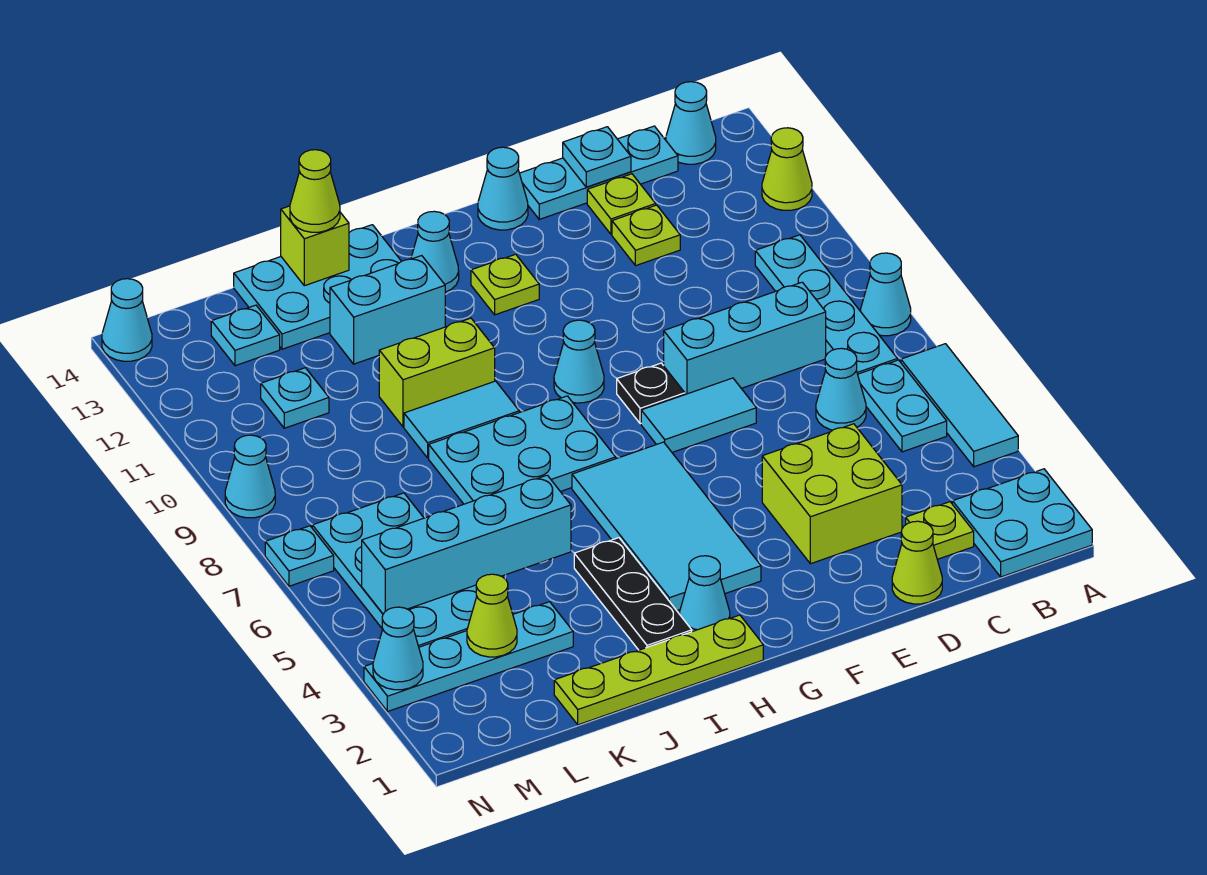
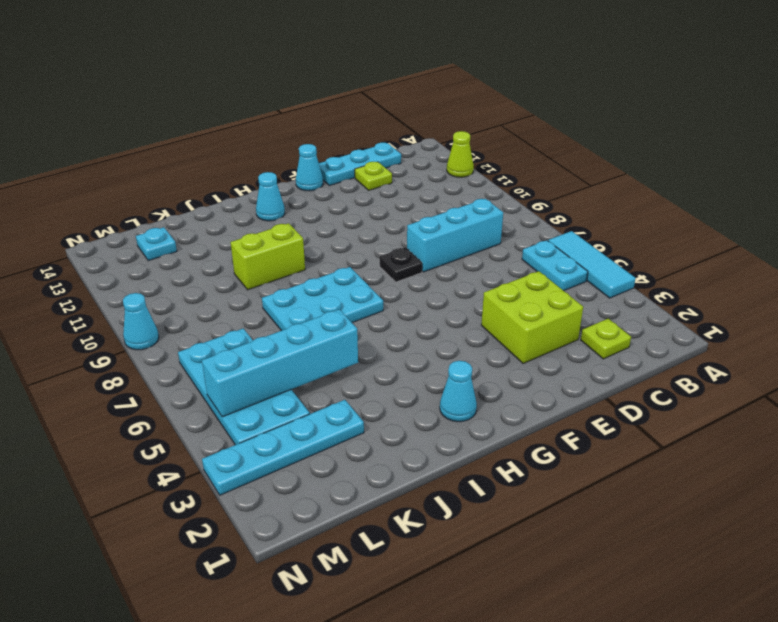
none -> cyan plate A1:B2 level 1
none -> cyan cone A8 level 1
none -> cyan plate B7:B10 level 1
none -> cyan cone B14 level 1

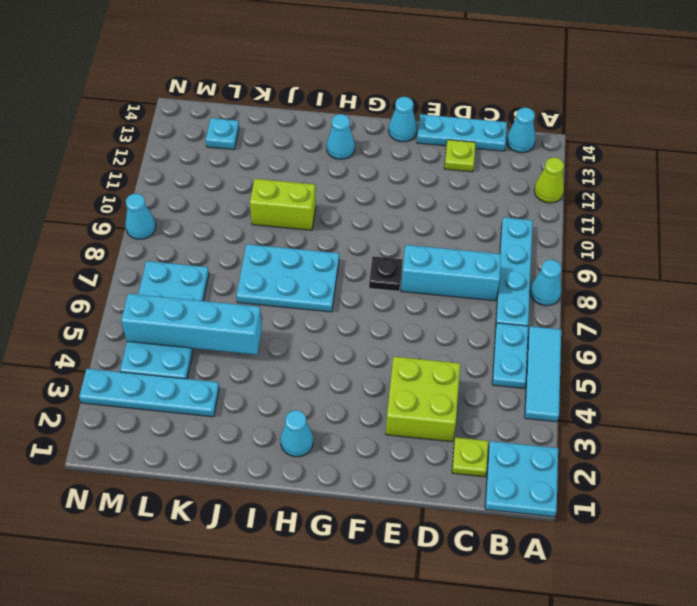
none -> cyan cone C6 level 1
none -> lime cone D1 level 1
none -> lime plate D12 level 1
none -> cyan tile E7:F7 level 1

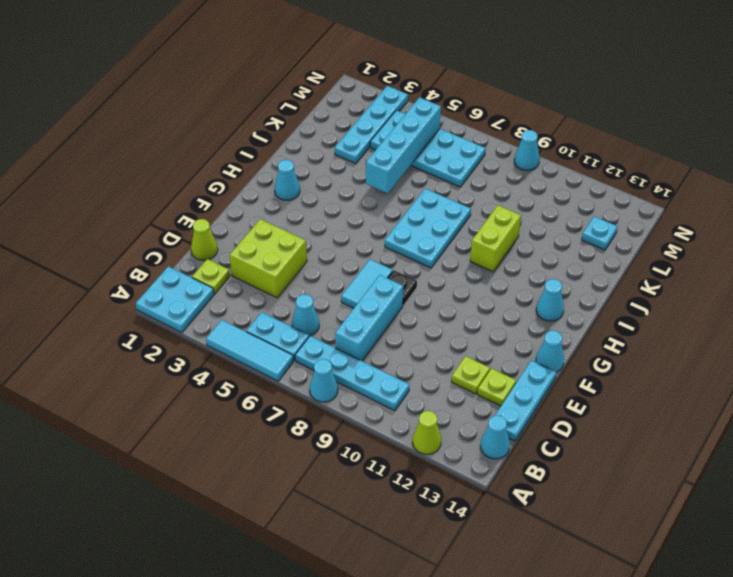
none -> cyan tile G3:H6 level 1
none -> cyan cone G9 level 1
none -> lime plate G12 level 1
none -> lime plate H1:K1 level 1

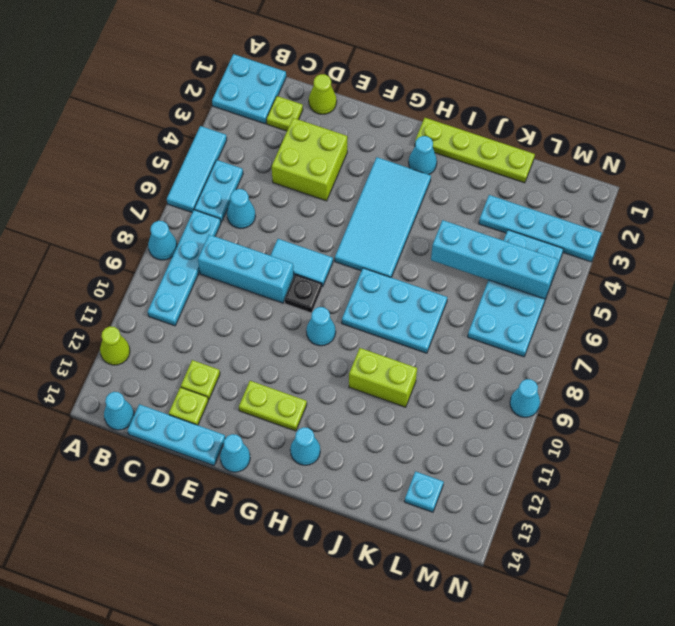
lime plate F12:G12 level 1 -> lime plate G12 level 1
none -> black plate I2:I4 level 1
none -> cyan tile I9:J9 level 1
none -> cyan brick I12:J12 level 1
none -> cyan plate I13:K14 level 1

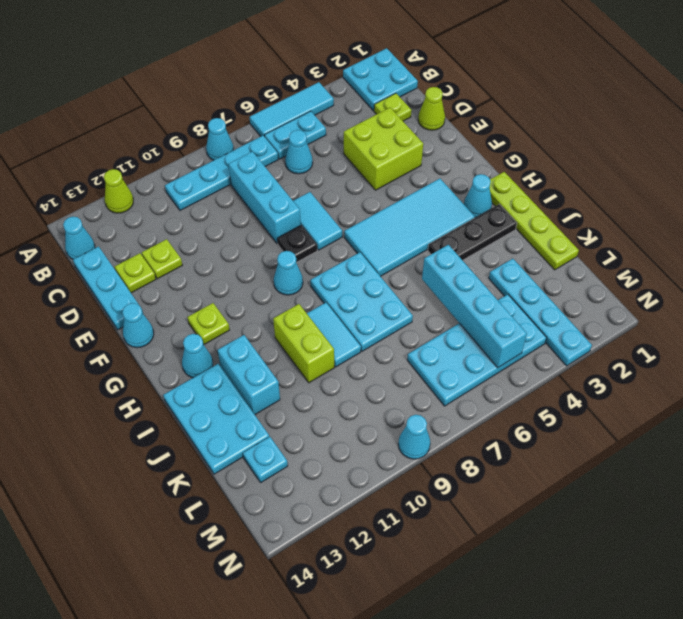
none -> cyan plate L11 level 1
none -> cyan plate N7 level 1
none -> cyan cone N14 level 1
none -> cyan plate D14 level 2

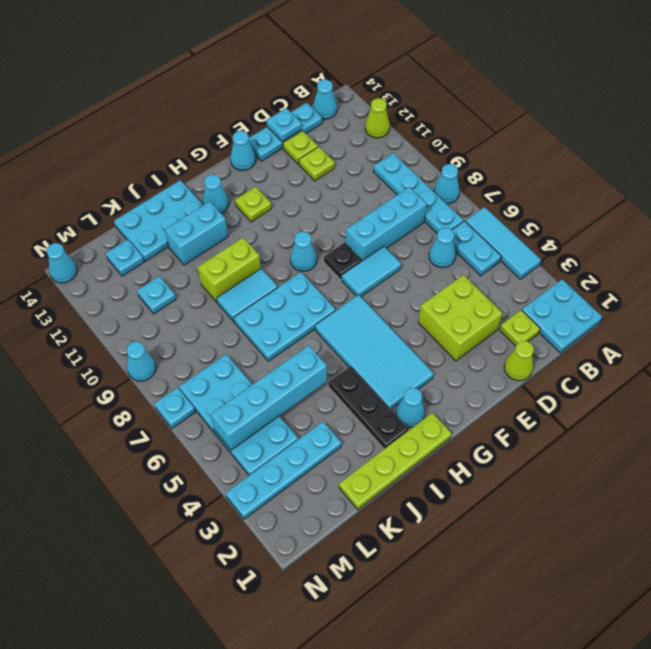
none -> lime brick J14 level 2
none -> lime cone L3 level 2
none -> cyan cone N3 level 2
none -> lime cone J14 level 3

